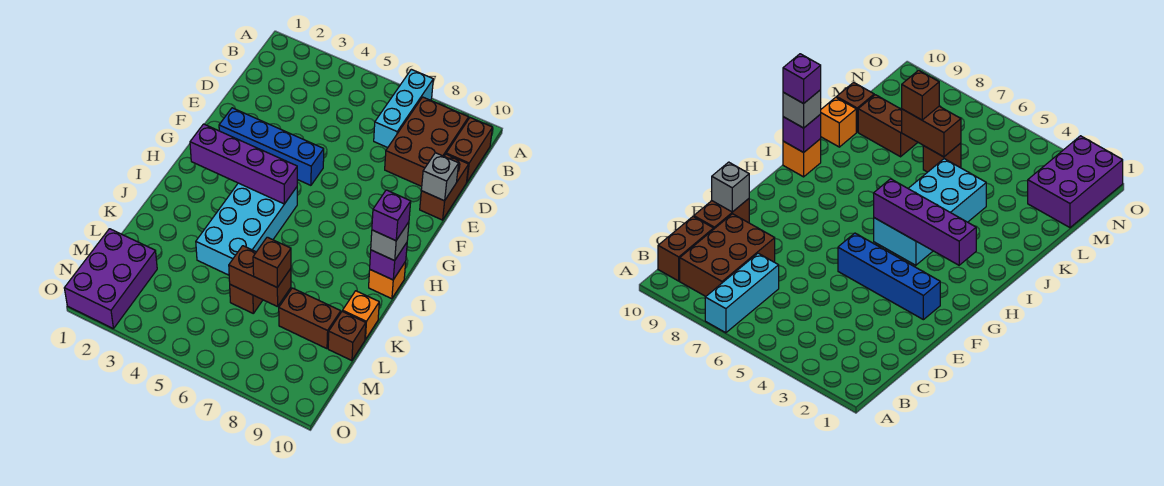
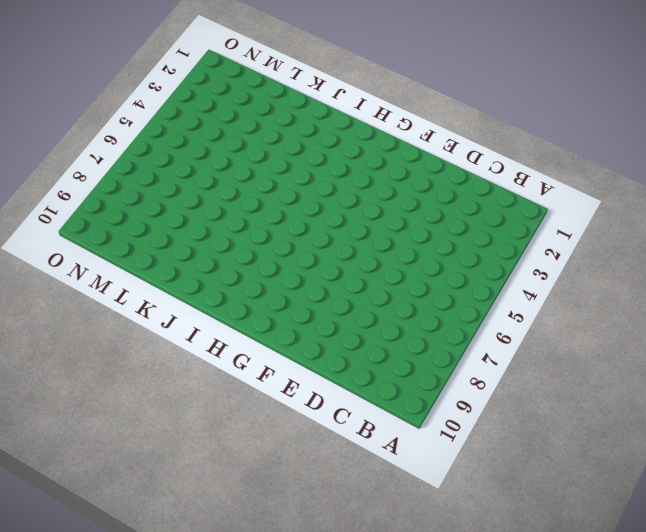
none -> cyan brick A7:C7 level 1
none -> brown brick B8:D9 level 1
none -> brown brick B10:C10 level 1

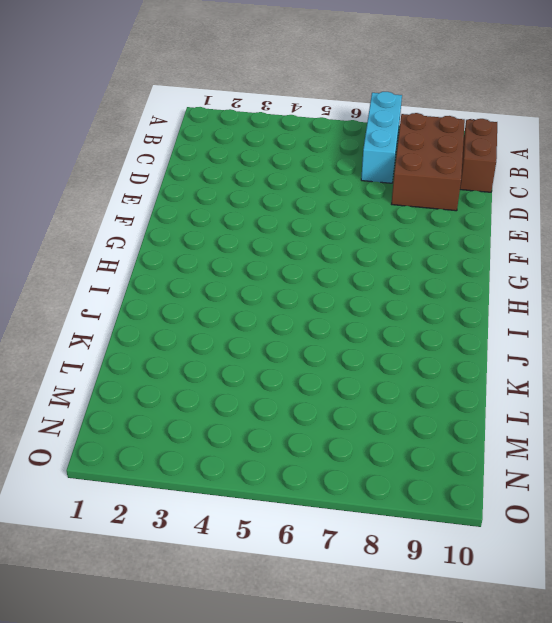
none -> brown brick D10:E10 level 1
none -> blue brick F2:F5 level 1
none -> cyan brick H4:K5 level 1

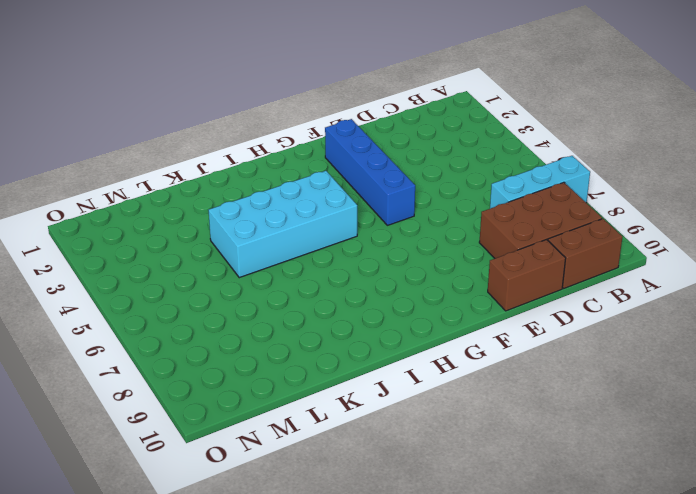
none -> orange brick I10 level 1
none -> orange brick K10 level 1
none -> brown brick L6 level 1

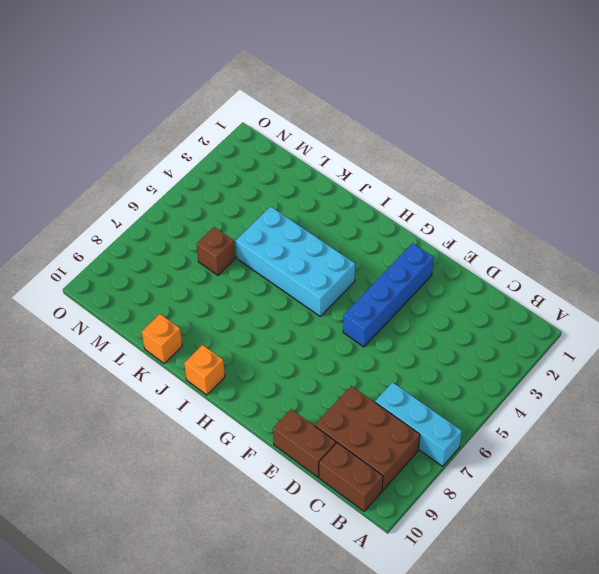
none -> brown brick L8:L9 level 1
none -> brown brick L10 level 1
none -> purple brick M1:O2 level 1

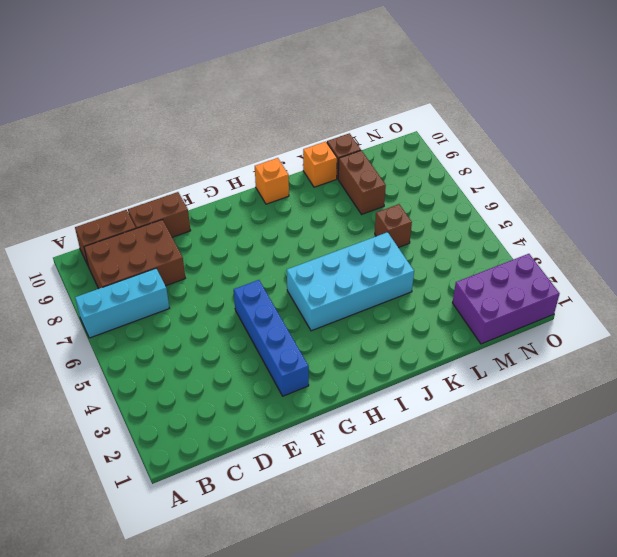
none -> grey brick E10 level 2
none -> purple brick H2:H5 level 2
none -> purple brick I10 level 2

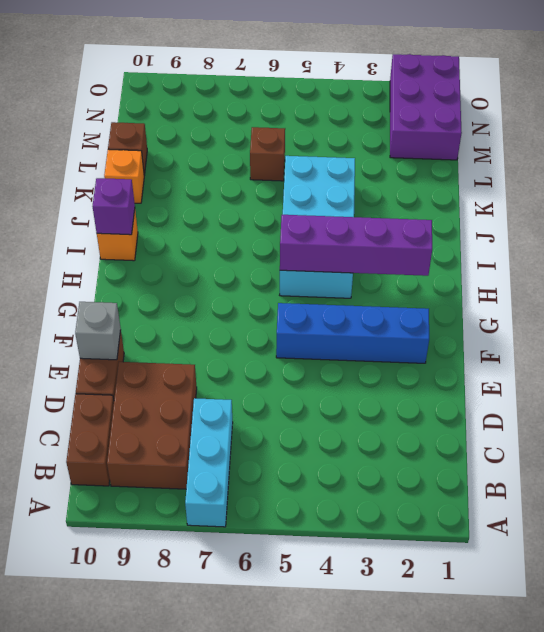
none -> brown brick L8:L9 level 1
none -> brown brick L6:L7 level 2
none -> grey brick I10 level 3

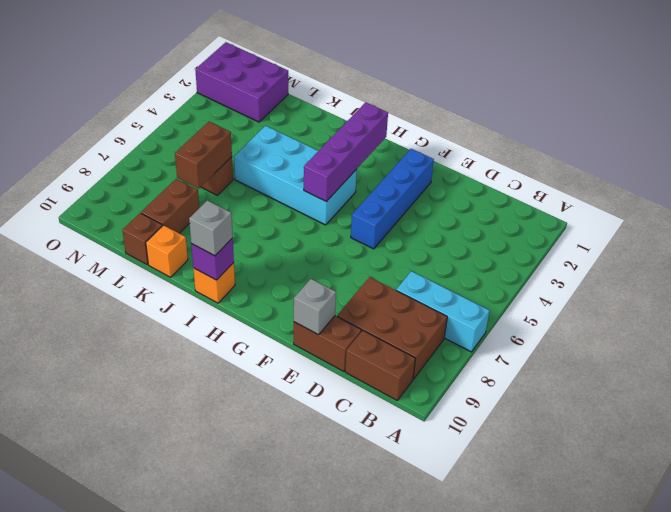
none -> brown brick L7 level 3
none -> purple brick I10 level 4

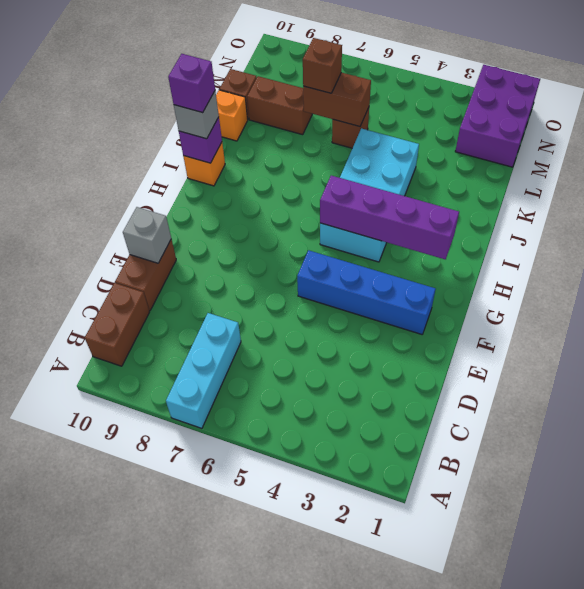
none -> brown brick B8:D9 level 1

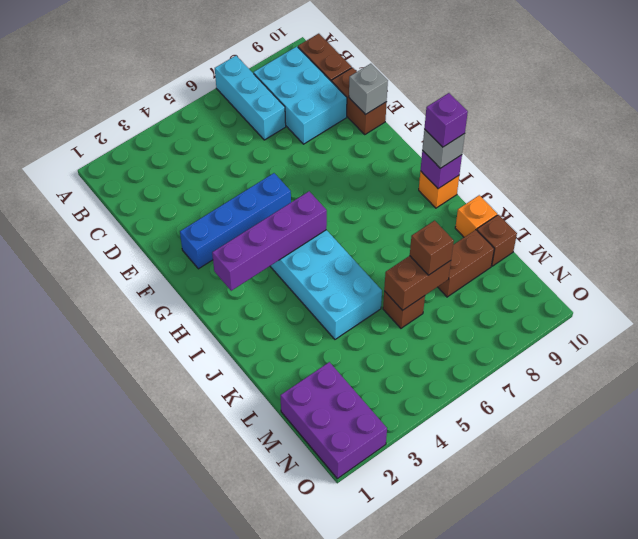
cyan brick B8:D9 level 1 -> brown brick B8:D9 level 1

